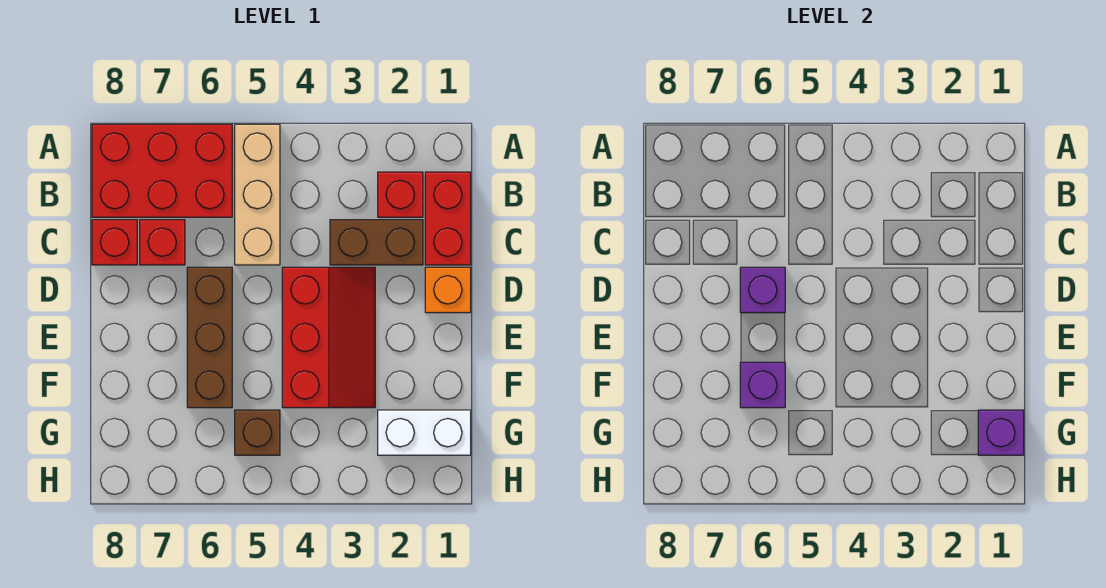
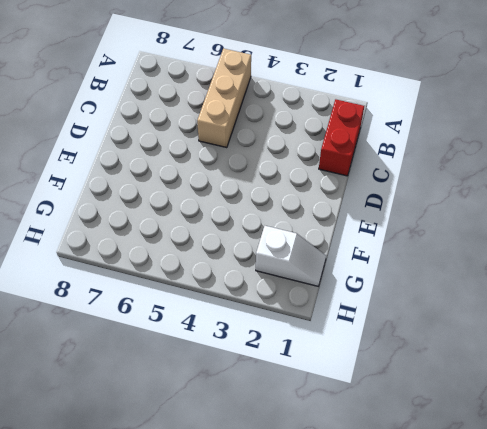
white slope G1:G2 level 1 top 2 -> white brick G1:G2 level 1
none -> red brick A6:B8 level 1
none -> red brick B2 level 1
none -> brown brick C2:C3 level 1

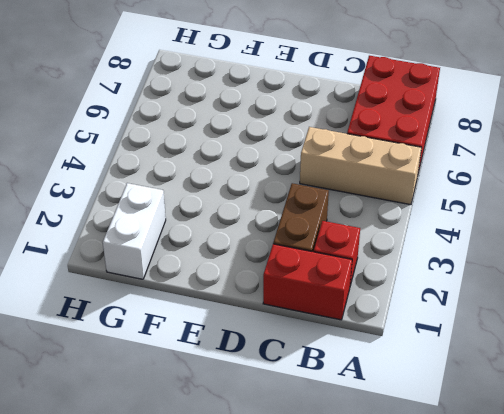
none -> red brick C7 level 1
none -> red brick C8 level 1
none -> orange brick D1 level 1

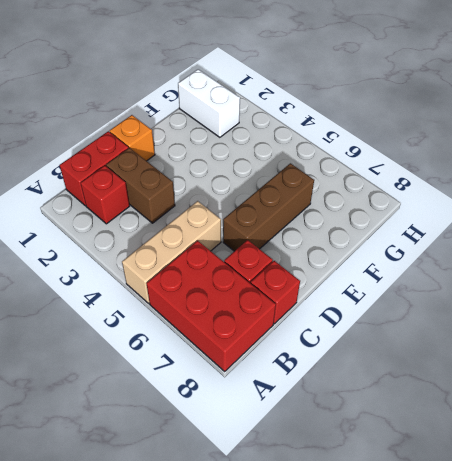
none -> red slope D3:F4 level 1 top 4
none -> brown brick G5 level 1
none -> purple brick D6 level 2

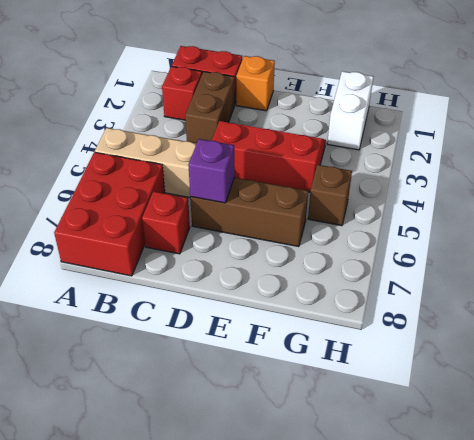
none -> red brick C8 level 1
none -> purple brick F6 level 2
none -> purple brick G1 level 2

